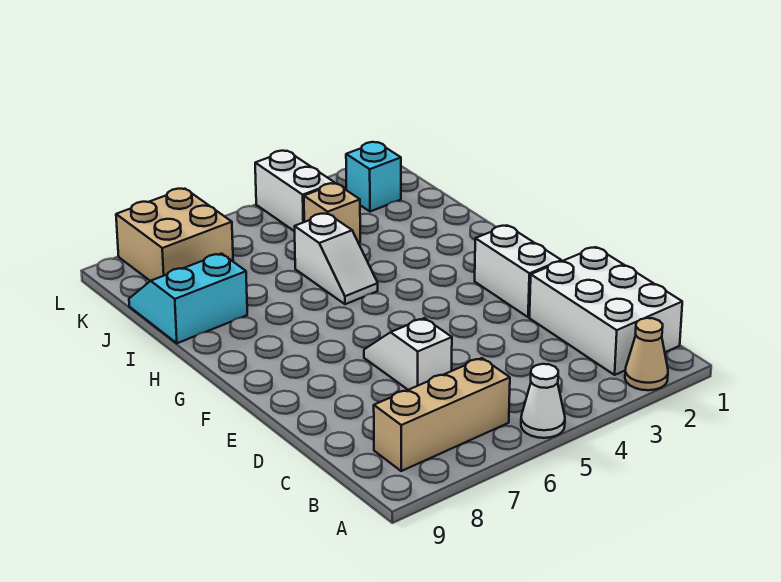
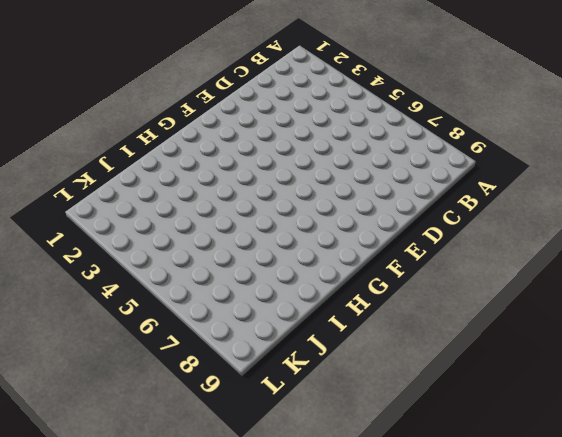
none -> tan cone A2 level 1
none -> white cone A5 level 1
none -> white brick B1:D2 level 1

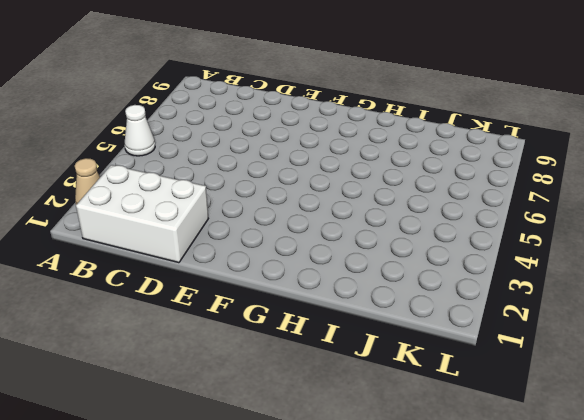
none -> tan brick B6:B8 level 1
none -> white slope D6:E6 level 1 top D
none -> white brick E2:F2 level 1

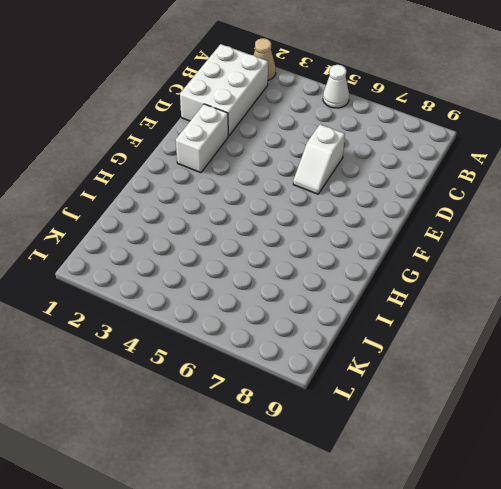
none -> tan brick B6:B8 level 1
none -> white slope H5:I5 level 1 top I
none -> cyan slope I8:J9 level 1 top I

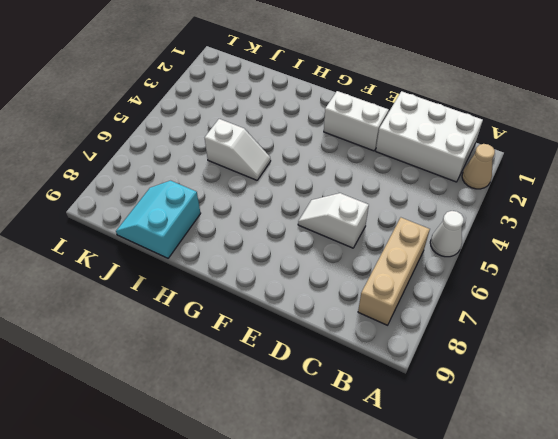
none -> tan brick J4 level 1
none -> cyan brick K2 level 1
none -> white brick K4:L4 level 1

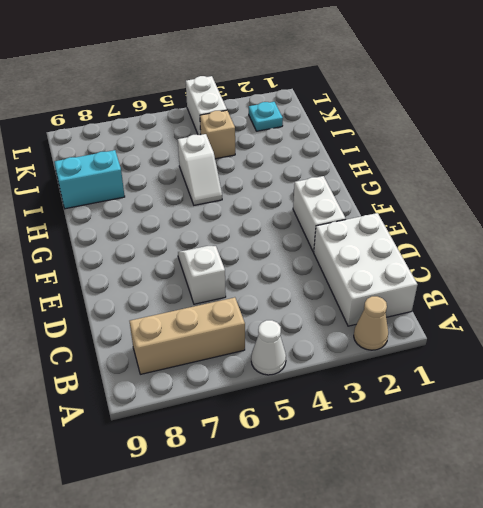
cyan plate K2 level 1 -> cyan brick K2 level 1
none -> tan brick K7:L8 level 1

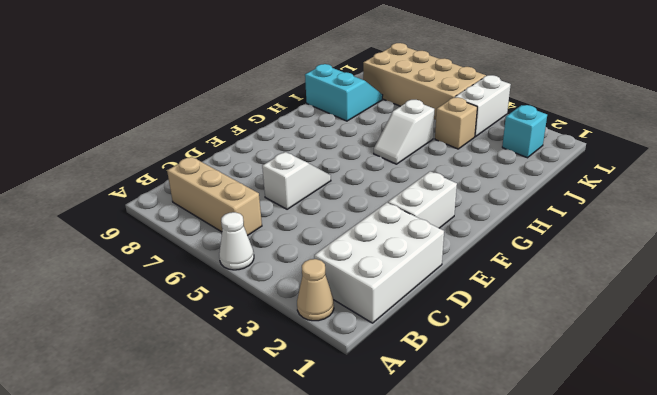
tan brick K5:L8 level 1 -> tan brick K7:L8 level 1

